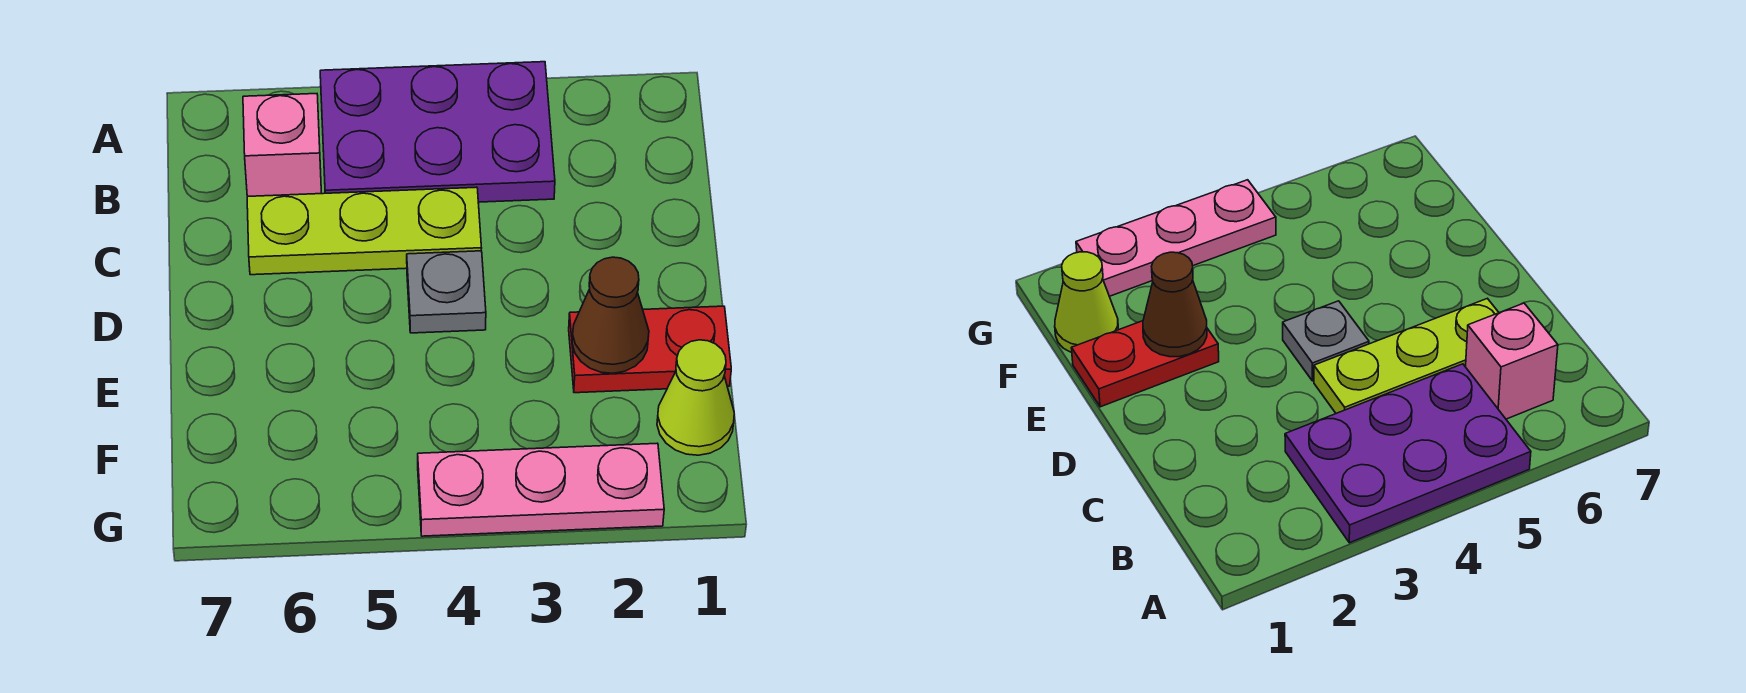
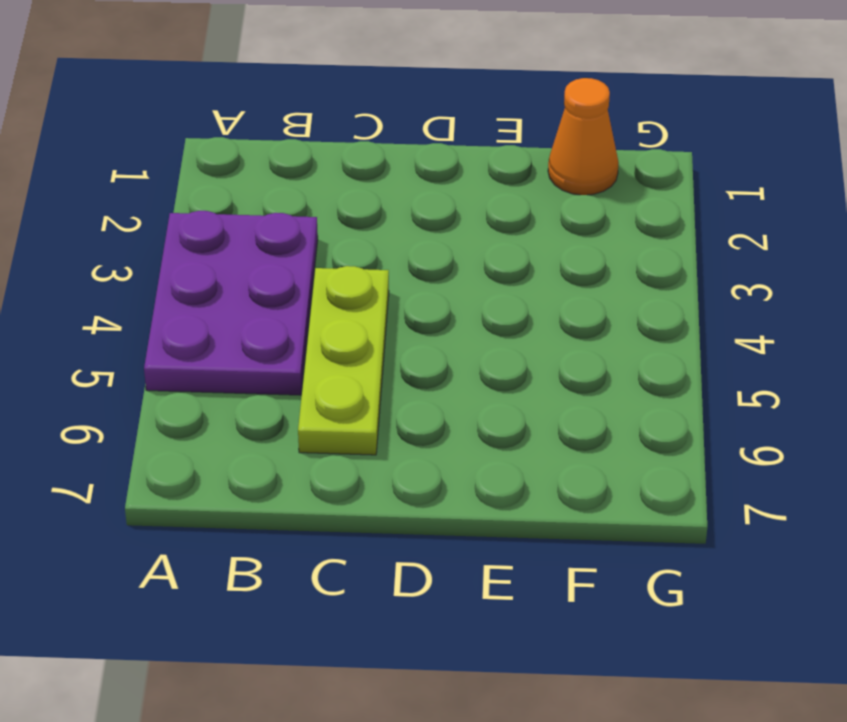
orange cone F1 level 1 -> lime cone F1 level 1
none -> pink brick B6 level 1
none -> grey plate D4 level 1

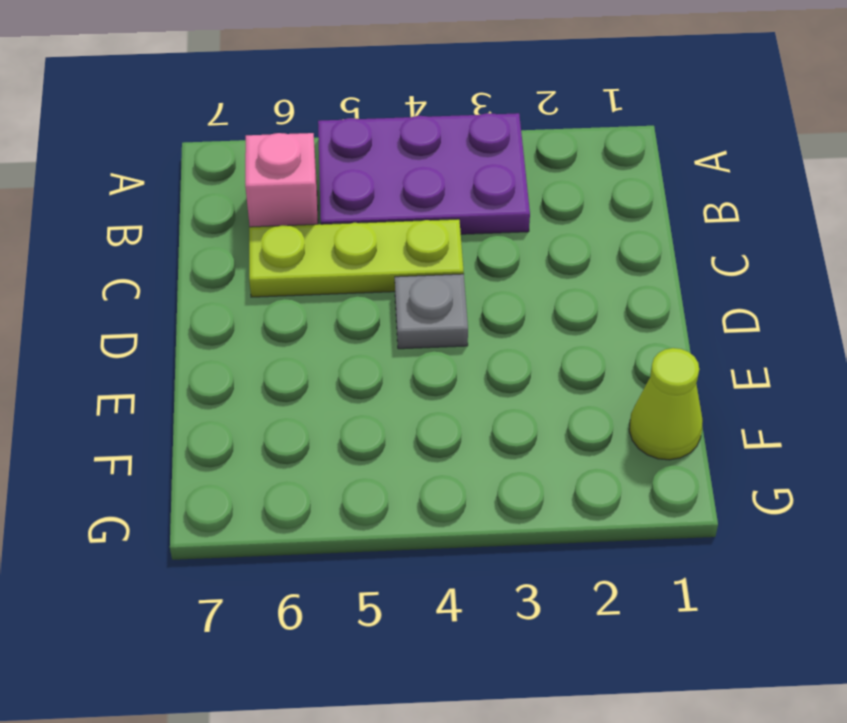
none -> red plate E1:E2 level 1
none -> pink plate G2:G4 level 1

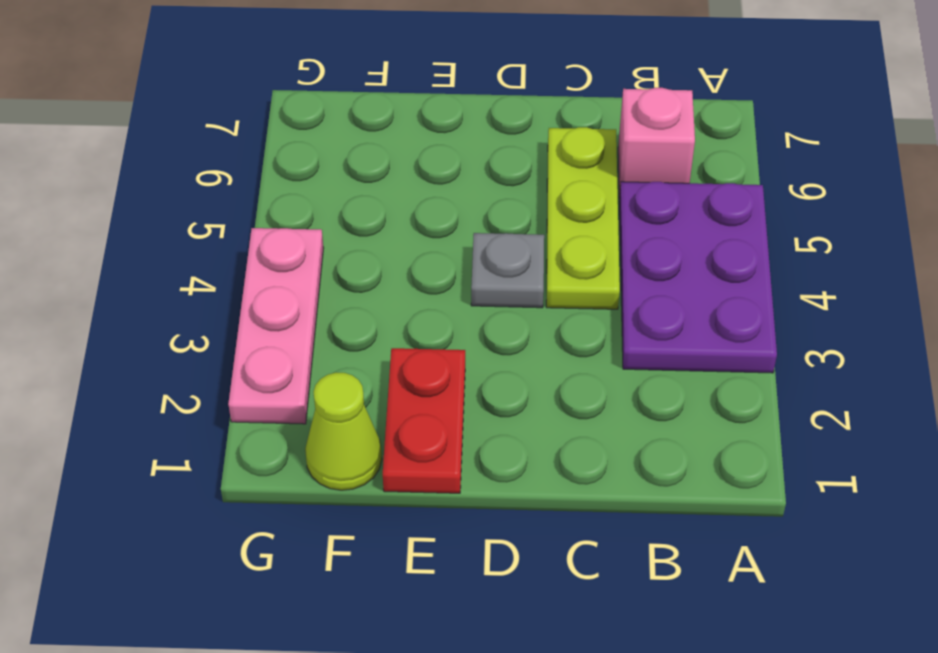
none -> brown cone E2 level 2

